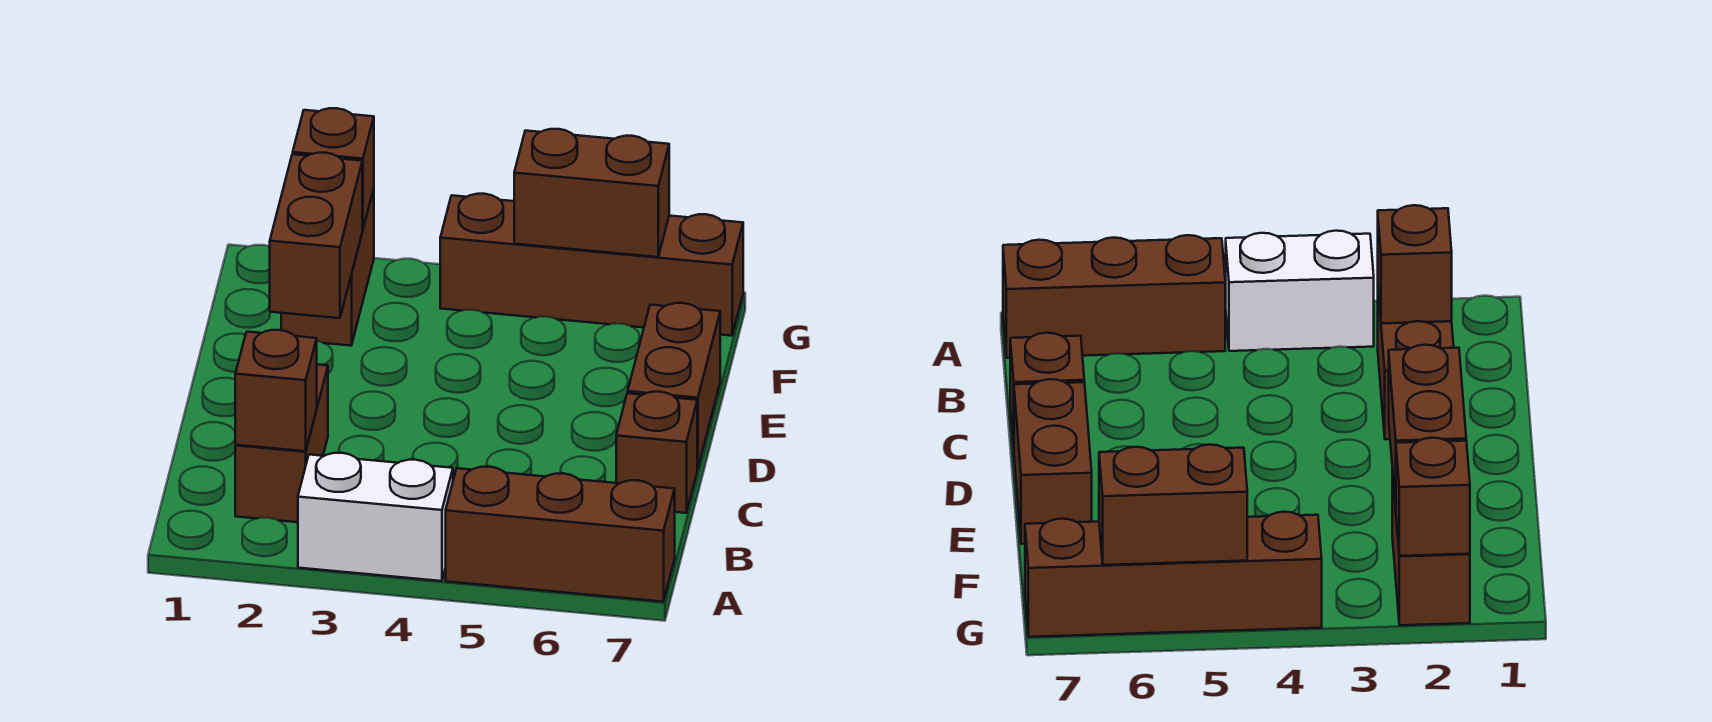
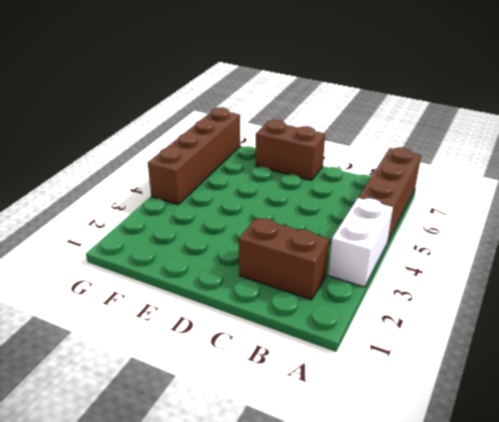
none -> brown brick C7 level 1
none -> brown brick F2:G2 level 1

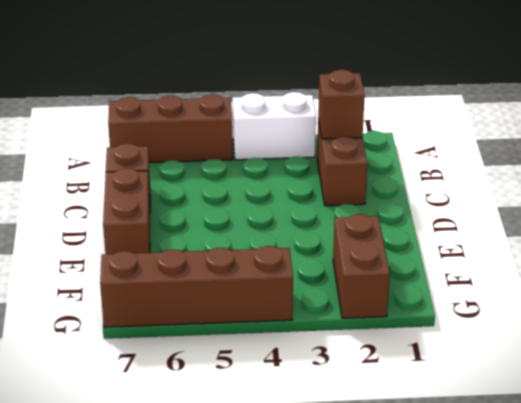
none -> brown brick E2:F2 level 2
none -> brown brick G2 level 2

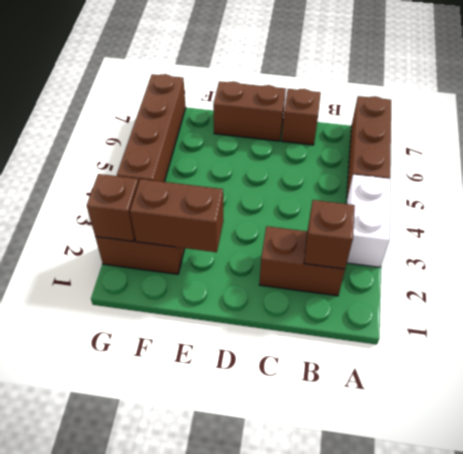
none -> brown brick G5:G6 level 2

